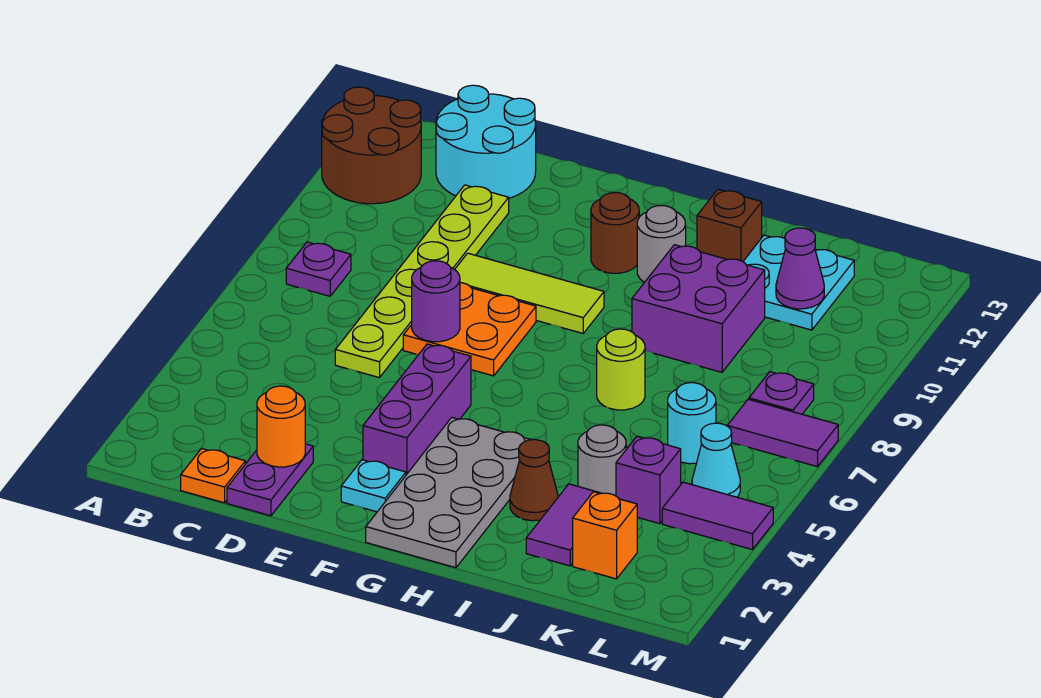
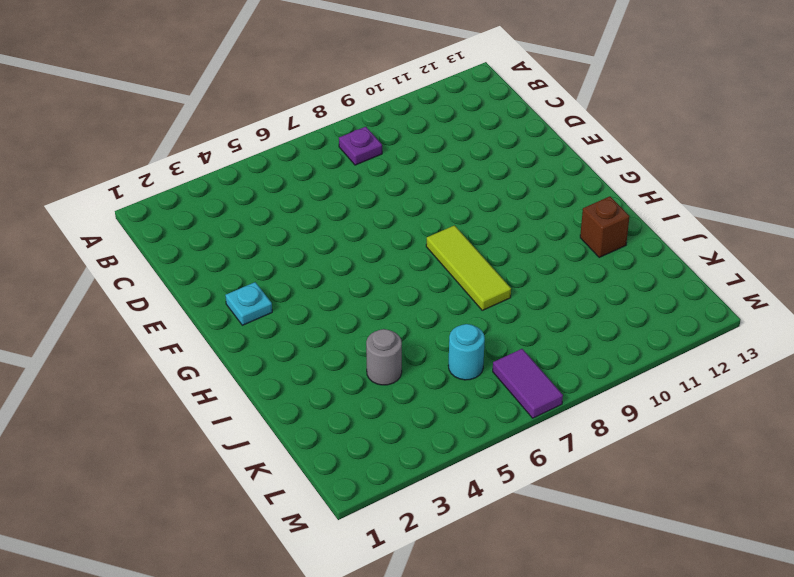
lime tile G8:I8 level 1 -> lime tile E9:G9 level 1
none -> brown round brick A11:B12 level 1
none -> orange plate C1 level 1
none -> cyan round brick C12:D13 level 1
none -> purple plate D1:D2 level 1

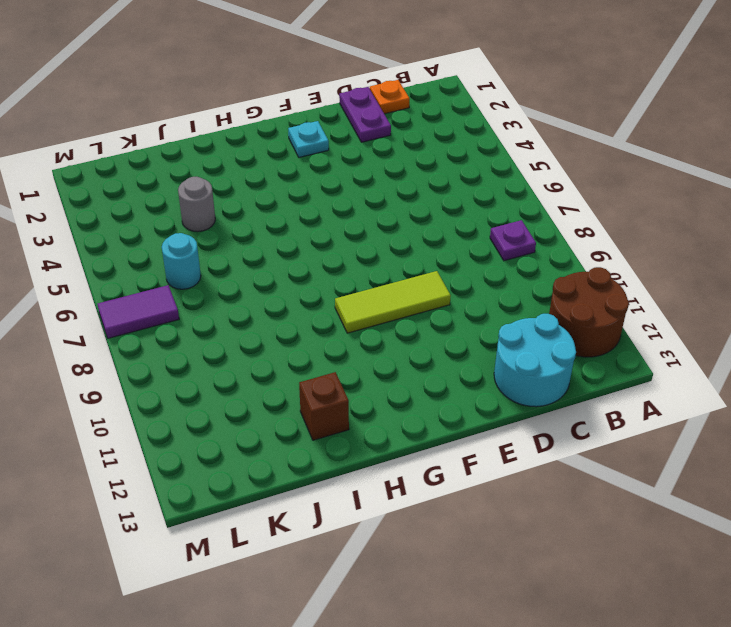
none -> lime plate D6:D11 level 1
none -> orange plate E7:F8 level 1
none -> purple brick F3:F5 level 1
none -> grey plate G1:H4 level 1

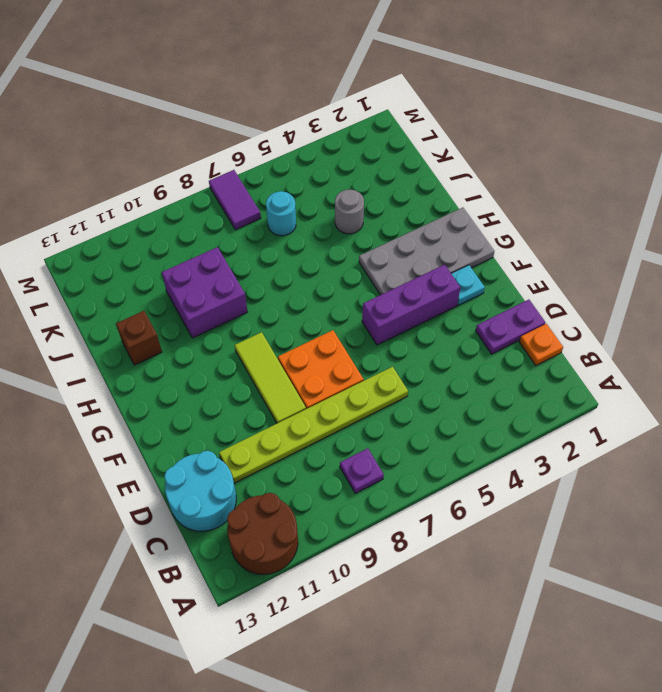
none -> brown round brick G11 level 1
none -> grey round brick H11 level 1
none -> brown cone I3 level 1
none -> lime round brick I7 level 1

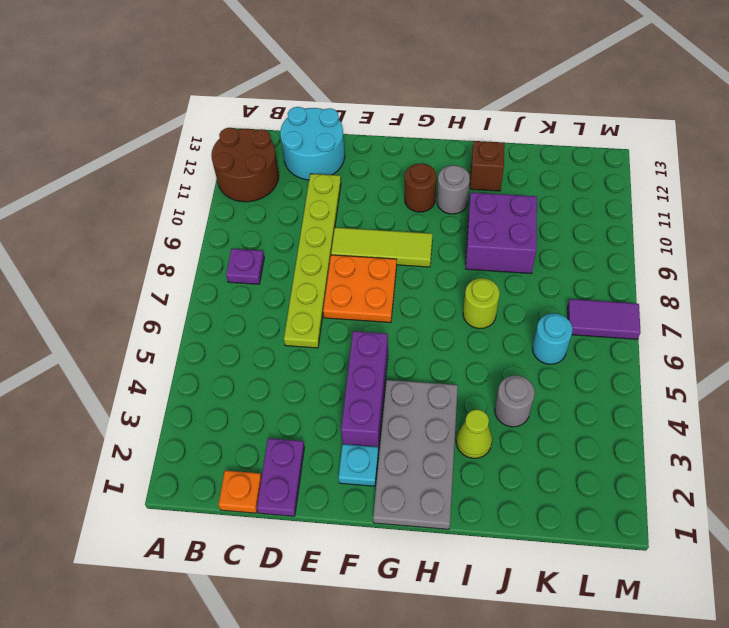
lime cone I3 level 1 -> brown cone I3 level 1
none -> purple tile J2:J3 level 1
none -> cyan plate J11:K12 level 1
none -> orange brick K2 level 1
none -> purple brick K4 level 1

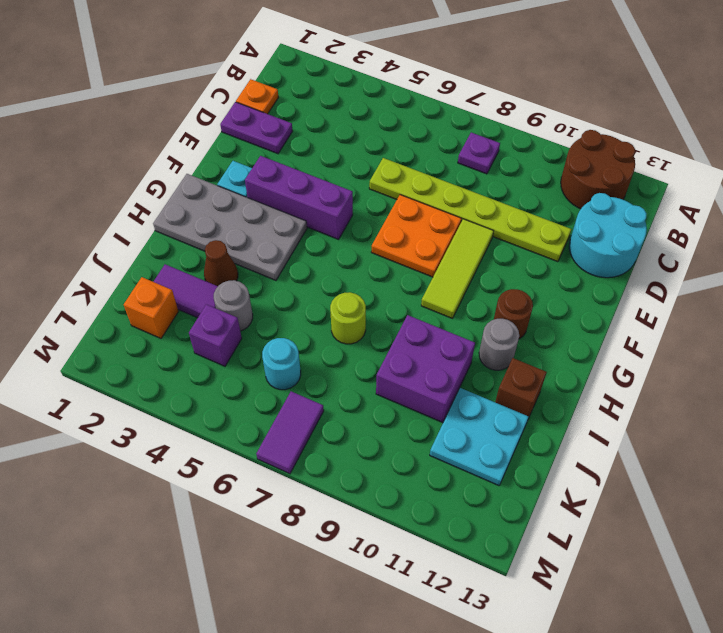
none -> purple tile L4:M4 level 1
none -> cyan cone L5 level 1
none -> purple plate L8 level 1
none -> orange round brick D2 level 2

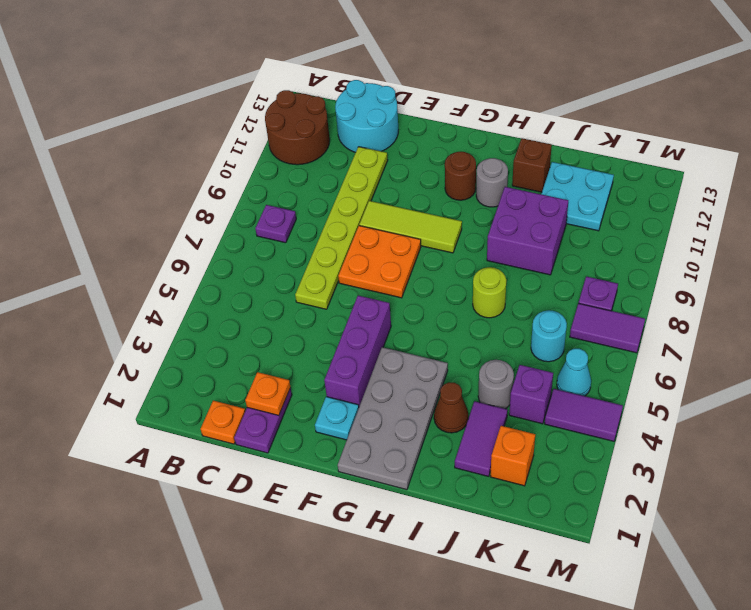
orange plate D2 level 2 -> orange round brick D2 level 2
none -> purple round brick E7 level 2
none -> purple cone K11 level 2

